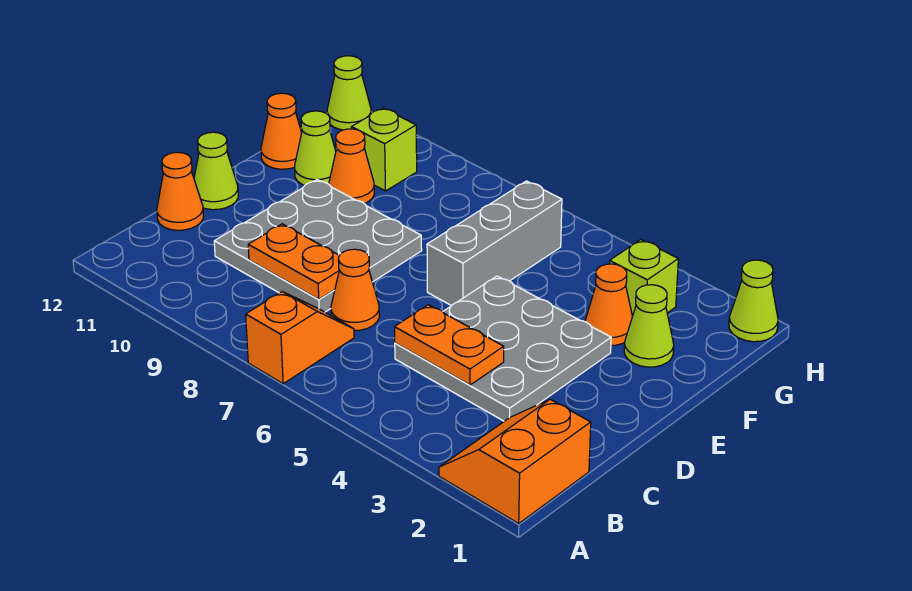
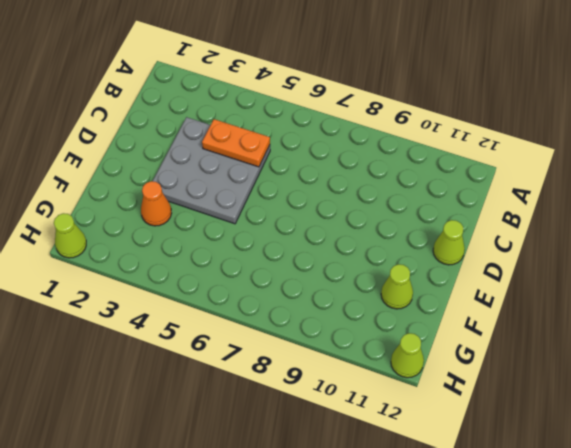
none -> orange slope A1:B2 level 1 top 1
none -> orange slope A7:B7 level 1 top A
none -> orange cone C7 level 1

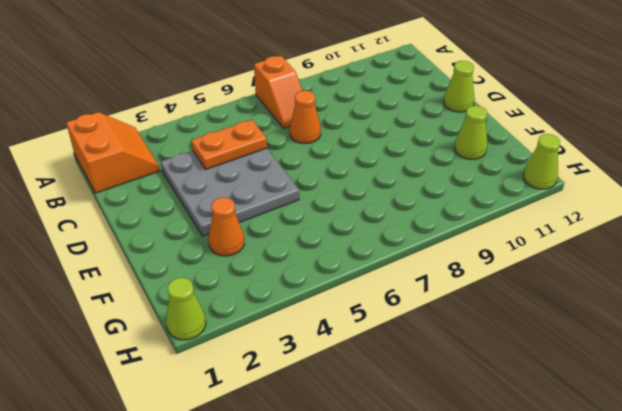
none -> grey plate C8:E10 level 1
none -> orange cone C12 level 1
none -> grey brick E6:G6 level 1

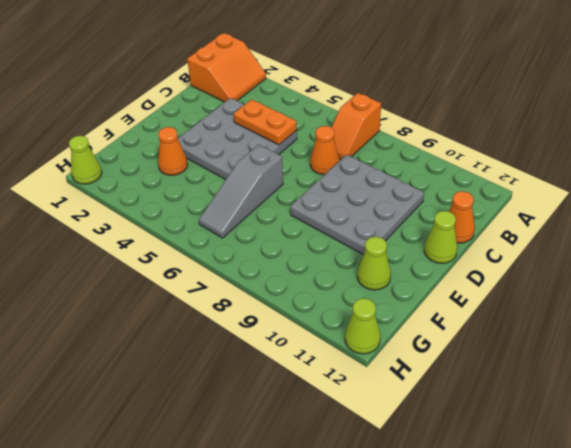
grey slope E6:G6 level 1 top E -> grey brick E6:G6 level 1
none -> lime cone F2 level 1
none -> orange cone F10 level 1
none -> orange cone F12 level 1

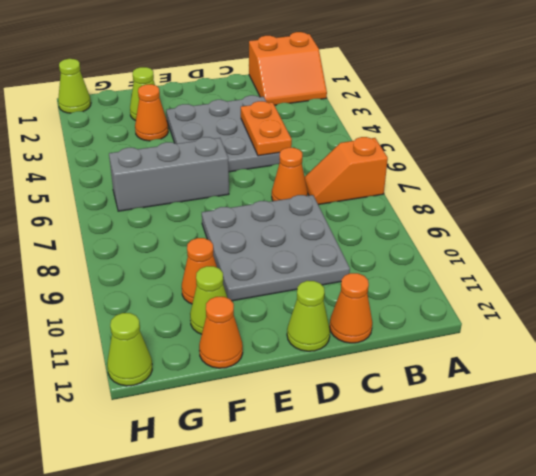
none -> lime brick G3 level 1
none -> lime brick G10 level 1
none -> orange plate C8:C9 level 2

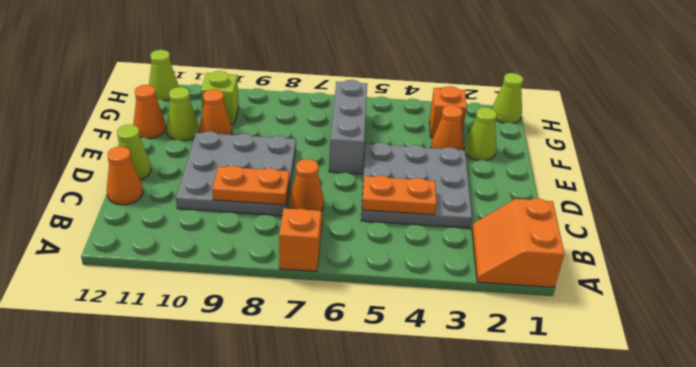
orange brick G3 level 1 -> lime brick G3 level 1

